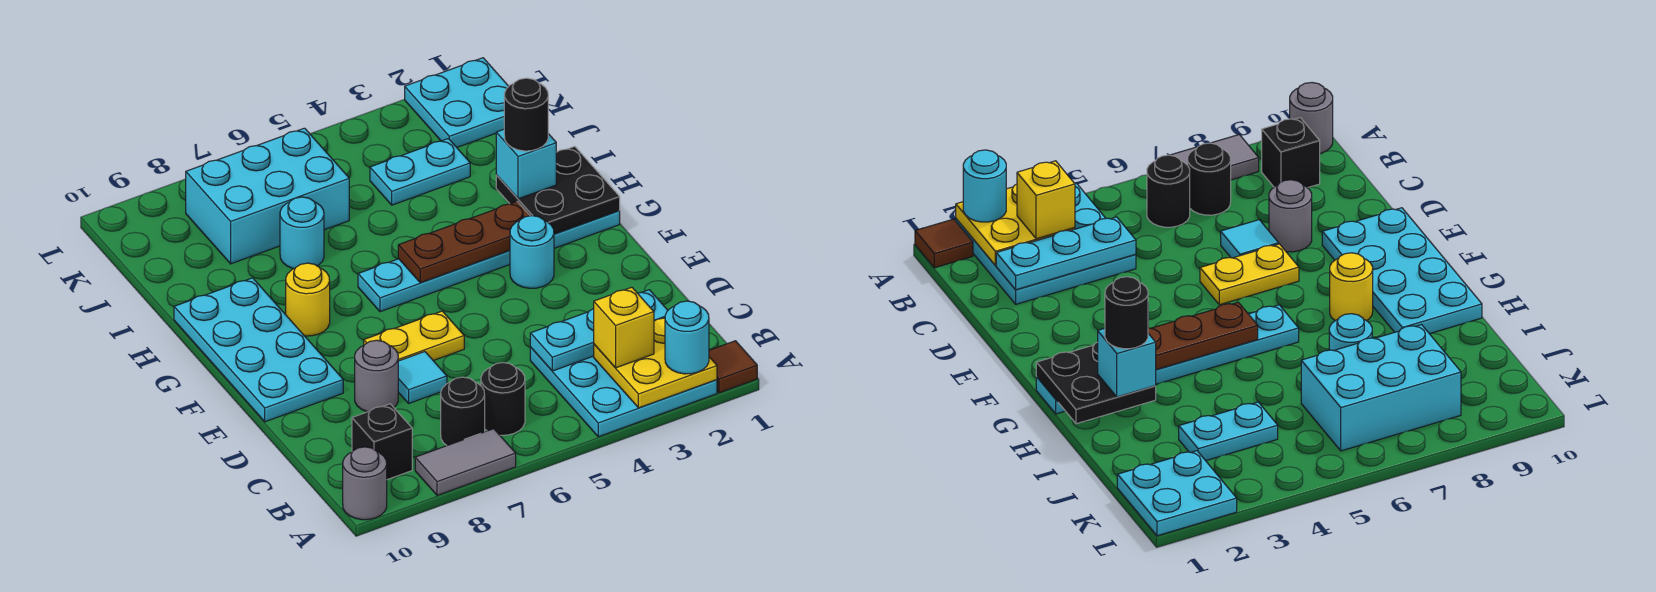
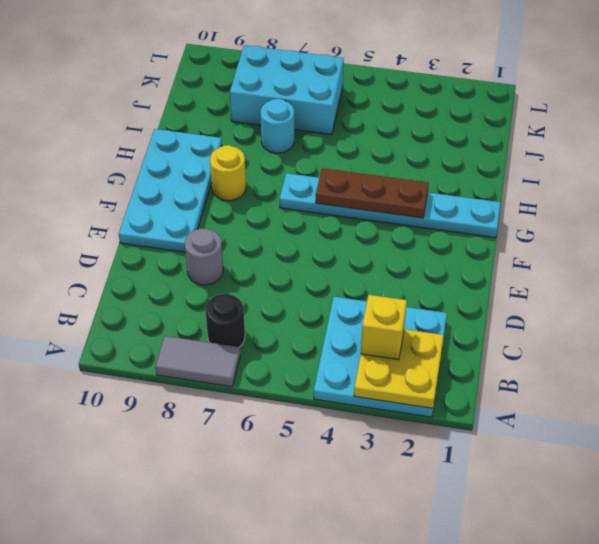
none -> brown tile A1 level 1
none -> grey round brick A10 level 1
none -> black round brick B6 level 1

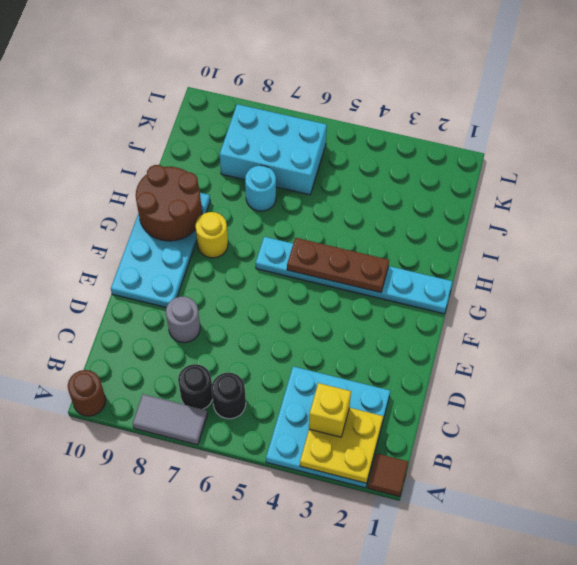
brown round brick A10 level 1 -> grey round brick A10 level 1
brown round brick G9:H10 level 2 -> none
none -> black brick B9 level 1
none -> cyan tile D7 level 1
none -> yellow plate E6:E7 level 1

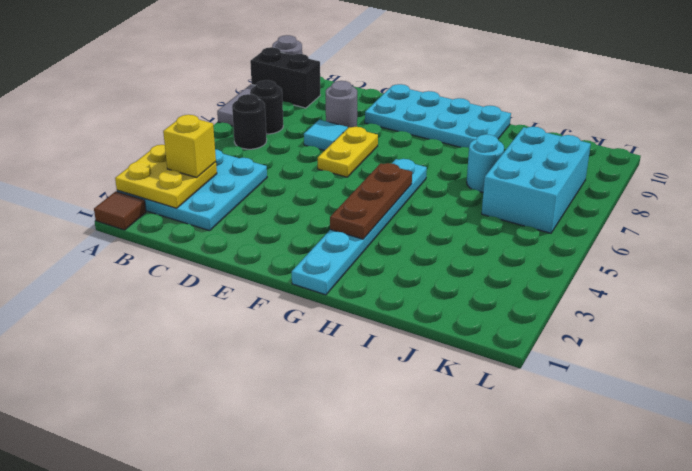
black brick A9:B9 level 1 -> black brick B9 level 1
none -> cyan round brick F3 level 1
none -> yellow round brick G8 level 1
none -> cyan plate J3:J4 level 1

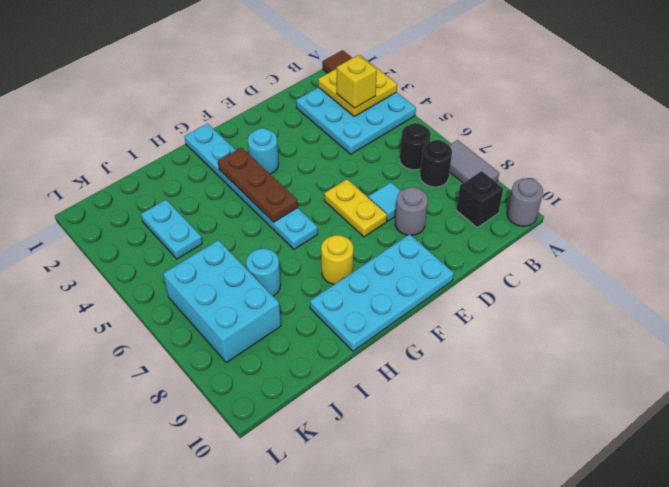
none -> cyan plate K1:L2 level 1
none -> cyan plate C2:C4 level 2
none -> black plate G1:H2 level 2

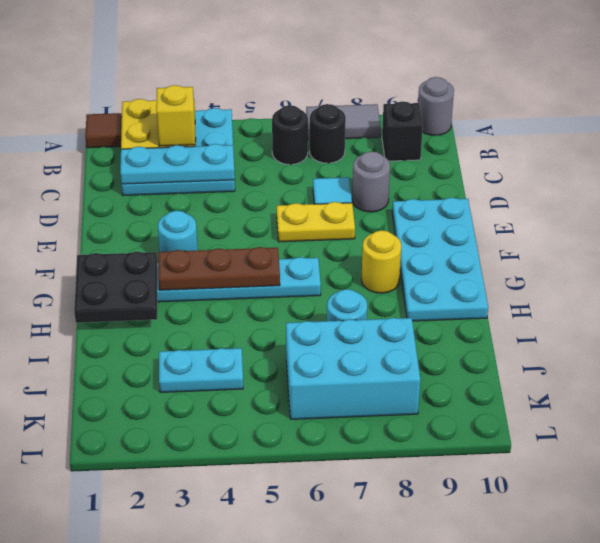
none -> cyan plate K1:L2 level 1
none -> cyan round brick A2 level 3
none -> cyan brick H2 level 3

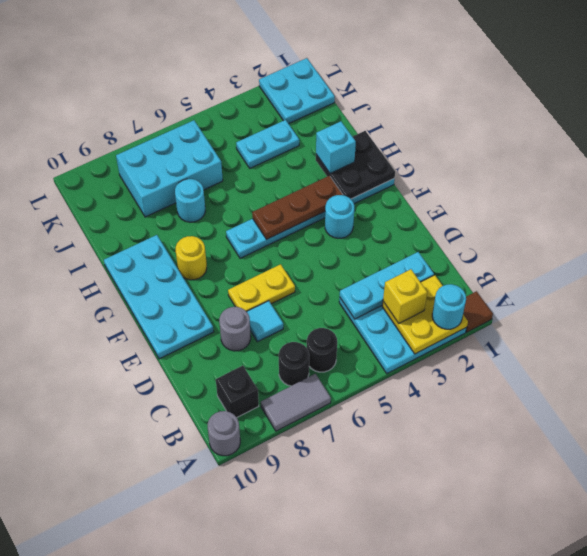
none -> black round brick H2 level 4

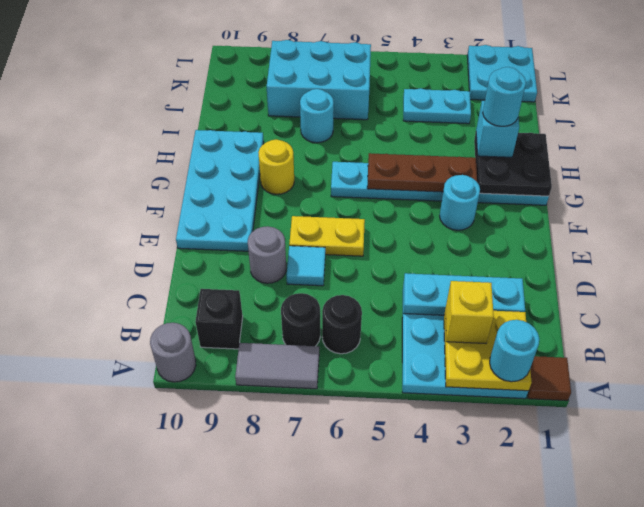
cyan round brick H2 level 4 -> black round brick H2 level 4

